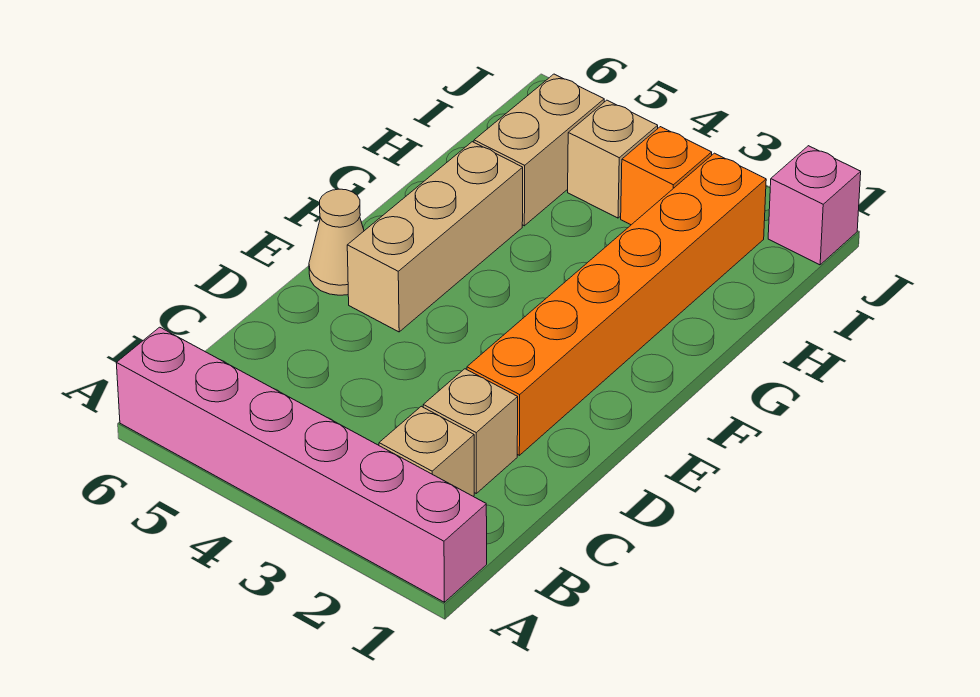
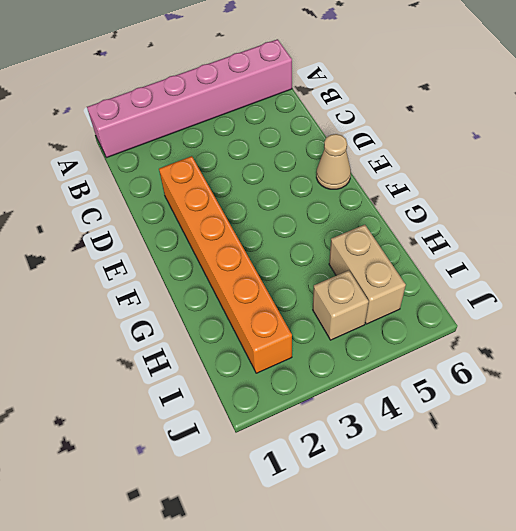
none -> tan brick B2 level 1
none -> tan brick C2 level 1

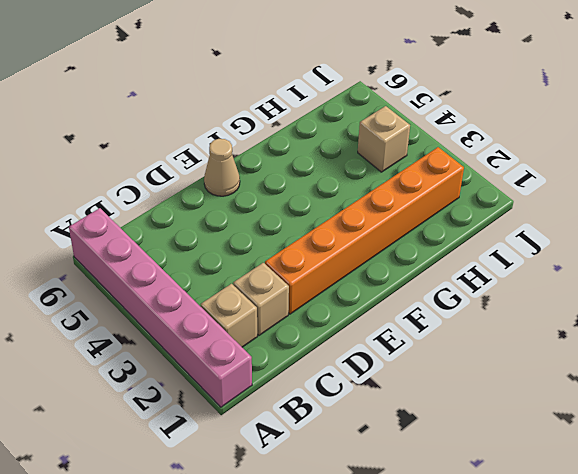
none -> tan brick E5:G5 level 1
none -> tan brick H5:I5 level 1

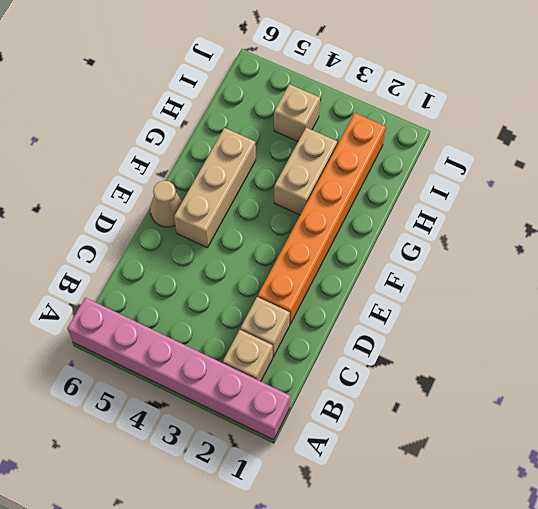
tan brick G3:H3 level 1 -> tan brick H5:I5 level 1
none -> orange brick I3 level 1
none -> pink brick J1 level 1

